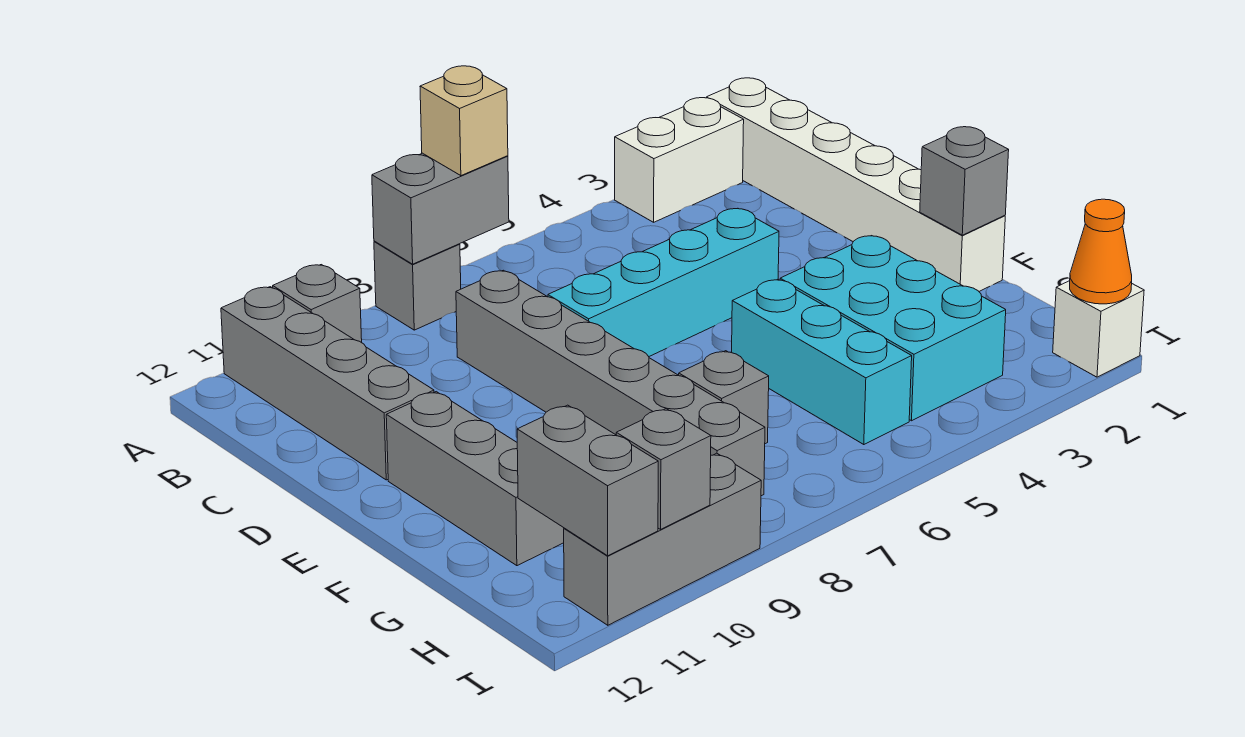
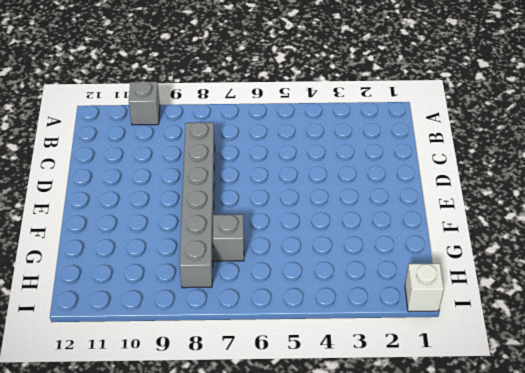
none -> white brick A1:F1 level 1
none -> white brick A2:A3 level 1
none -> grey brick A8 level 1

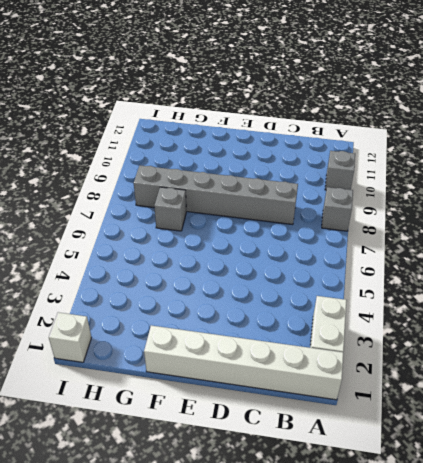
none -> grey brick A11:D11 level 1
none -> cyan brick D4:D7 level 1
none -> grey brick E11:G11 level 1

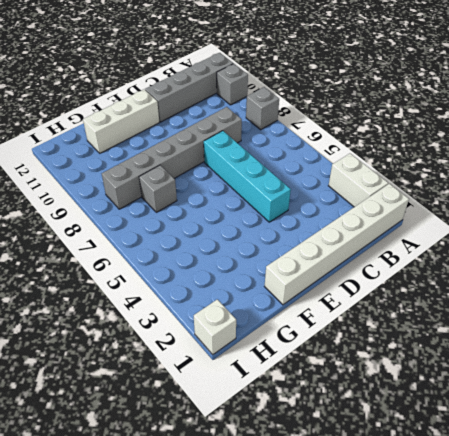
white brick E11:G11 level 1 -> grey brick E11:G11 level 1
none -> cyan brick F3:H4 level 1
none -> cyan brick F5:H5 level 1
none -> grey brick I9:I11 level 1

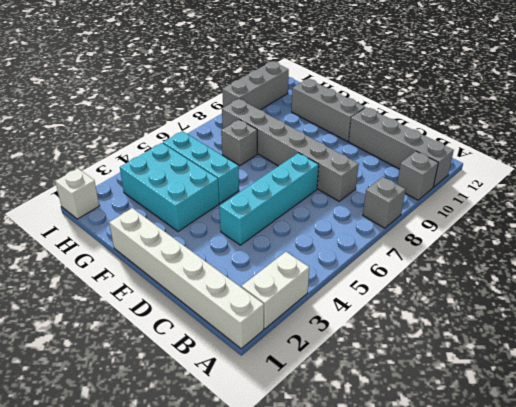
none -> grey brick A7:A8 level 2
none -> grey brick F1 level 2
none -> grey brick H11:I11 level 2

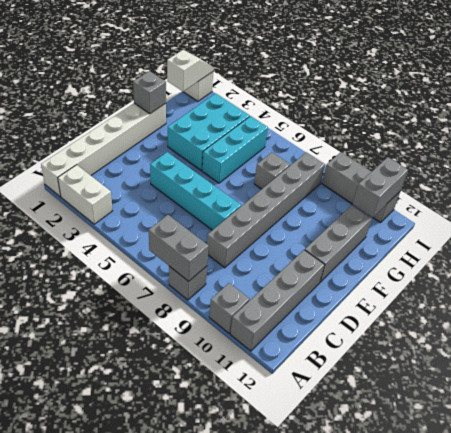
white slope H1:I1 level 2 top H -> orange cone I1 level 2
none -> grey brick I10 level 2
none -> tan brick A7 level 3

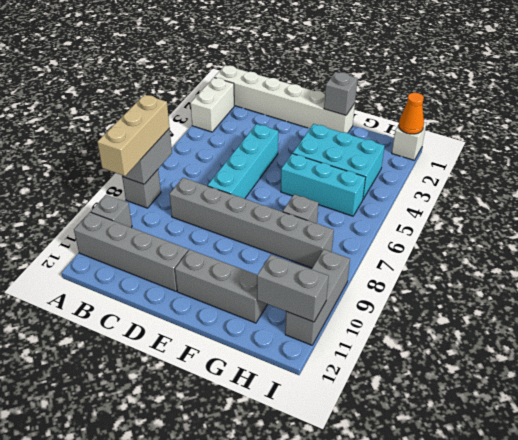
tan brick A7:A9 level 3 -> tan brick A7 level 3
none -> grey brick I10 level 2

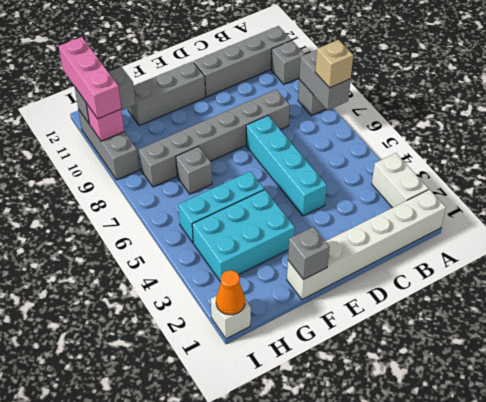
pink brick I10 level 2 -> grey brick I10 level 2
pink brick I10:I12 level 3 -> none

